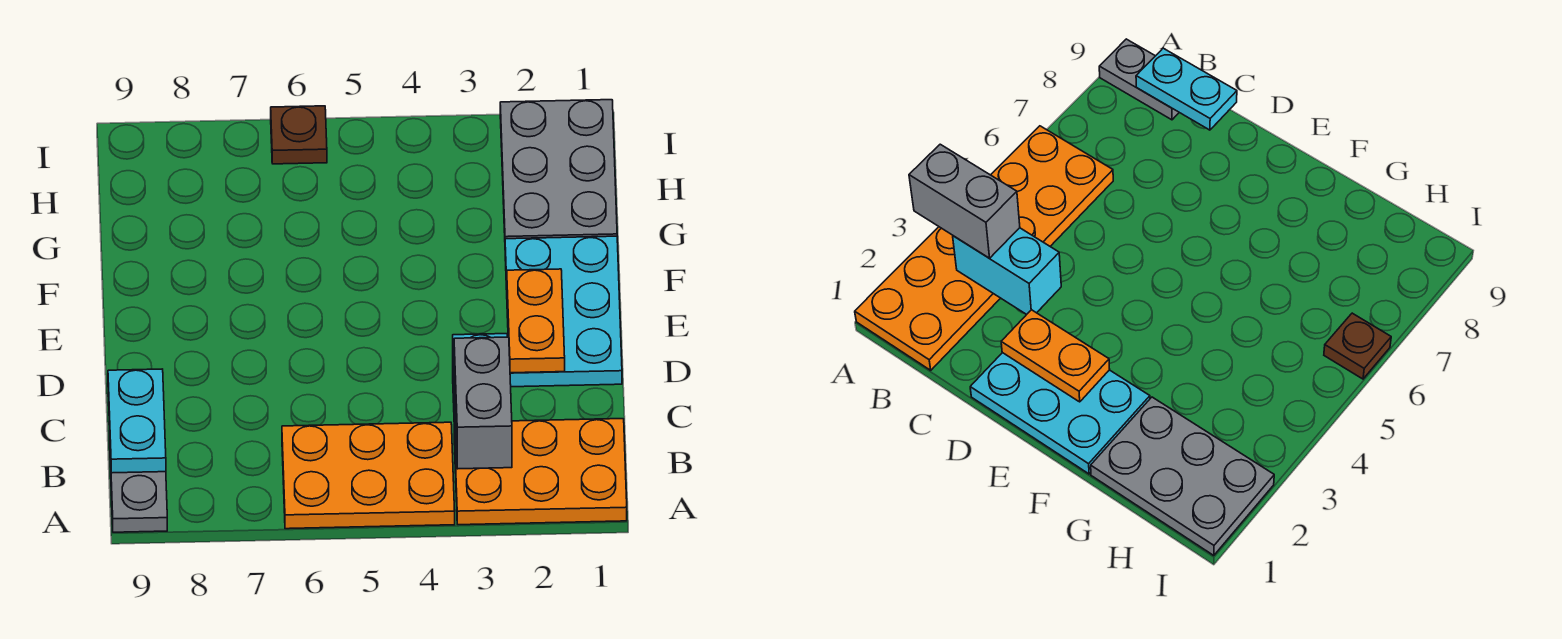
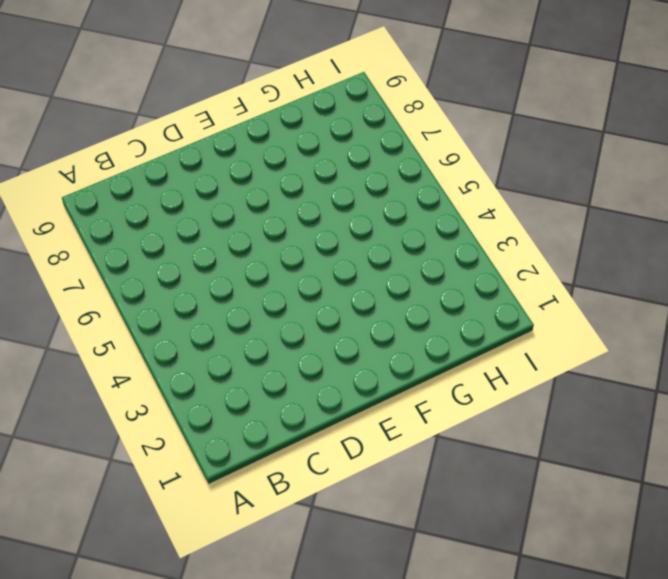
none -> orange plate A1:B3 level 1
none -> orange plate A4:B6 level 1

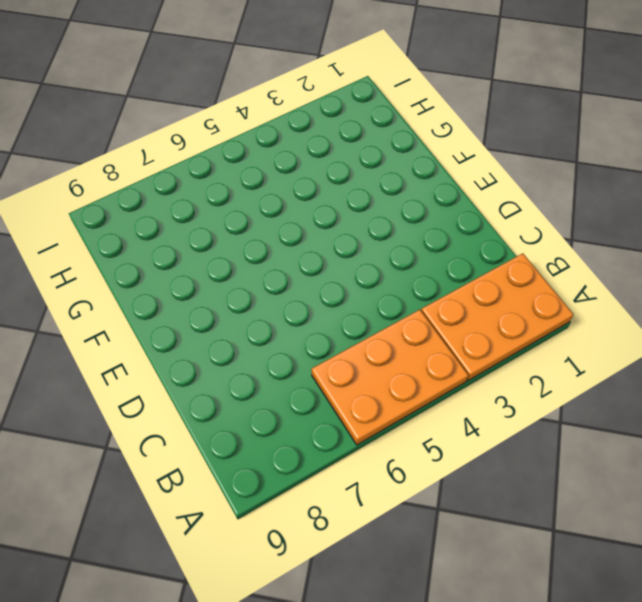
none -> grey plate A9:B9 level 1
none -> cyan plate D1:F2 level 1

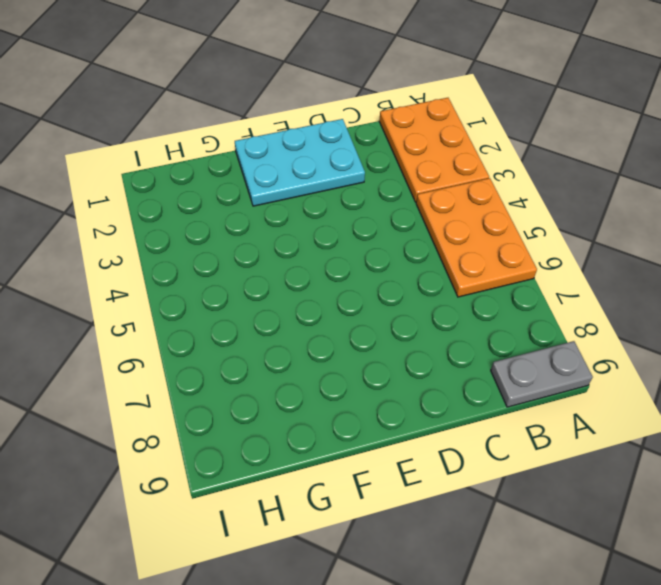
none -> grey plate G1:I2 level 1
none -> brown plate I6 level 1

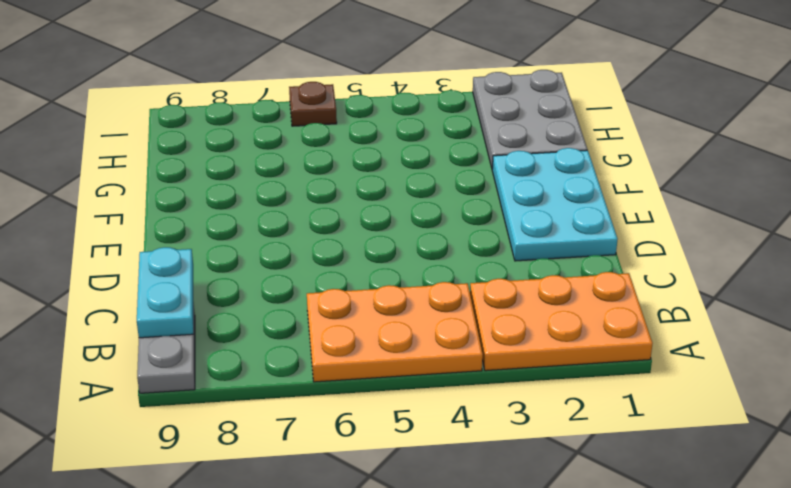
none -> cyan brick B3:C3 level 2
none -> orange plate D2:E2 level 2

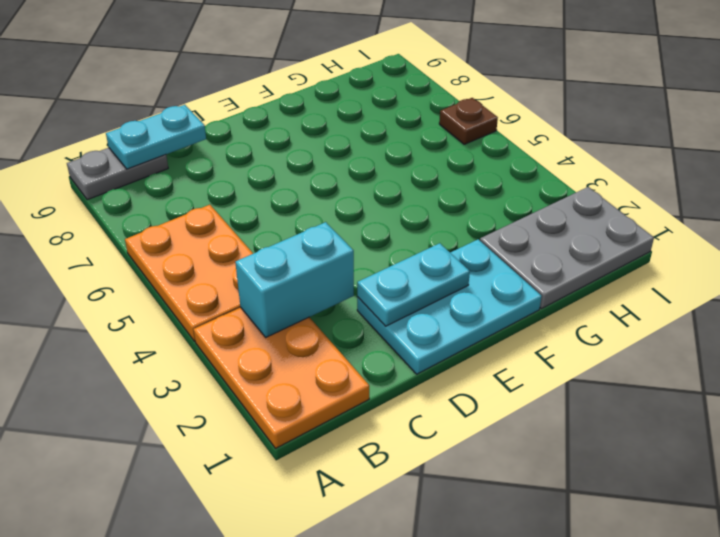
cyan plate D2:E2 level 2 -> orange plate D2:E2 level 2
none -> grey brick A3:B3 level 3

